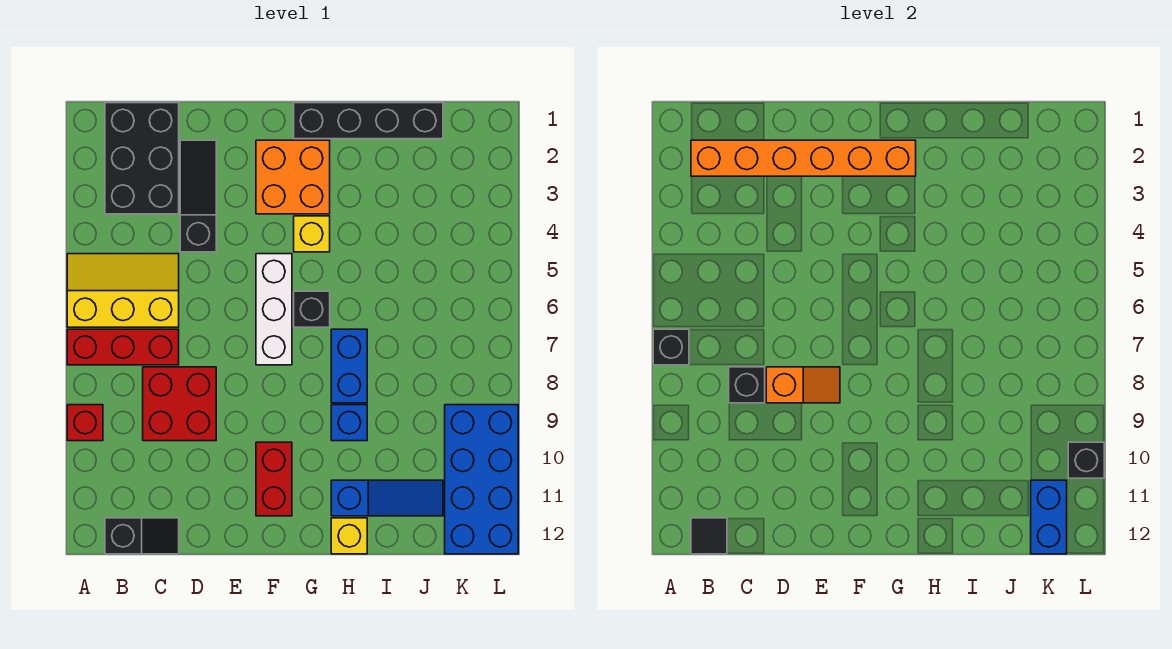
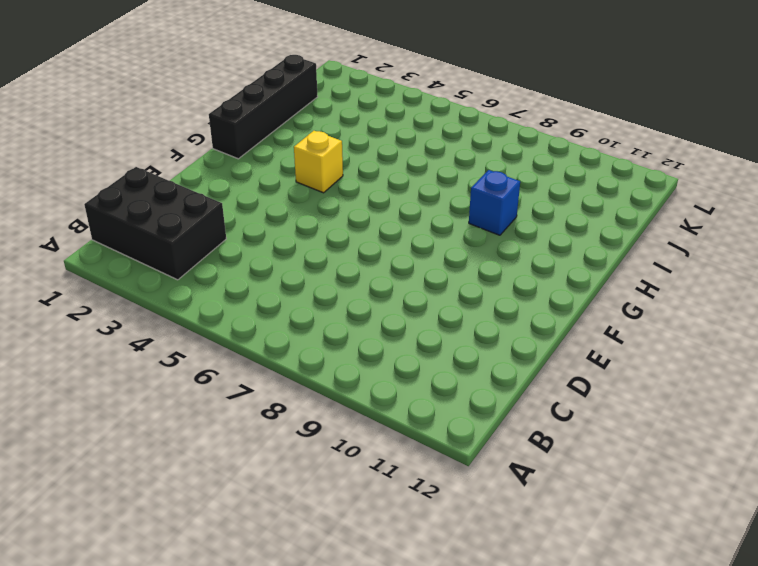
none -> yellow slope A5:C6 level 1 top 6
none -> red brick A7:C7 level 1
none -> red brick A9 level 1

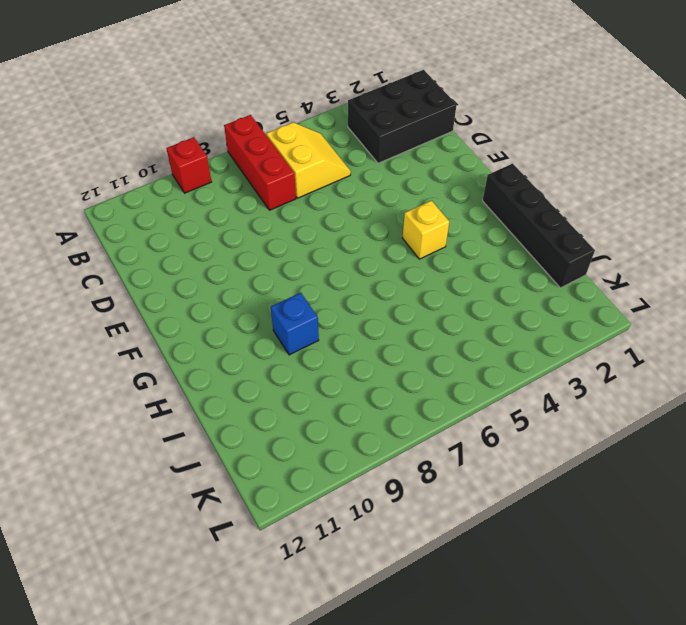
yellow slope B5:C6 level 1 top 6 -> yellow slope A5:C6 level 1 top 6
none -> black slope B12:C12 level 1 top B
none -> red brick C8:D9 level 1
none -> black slope D2:D4 level 1 top 4

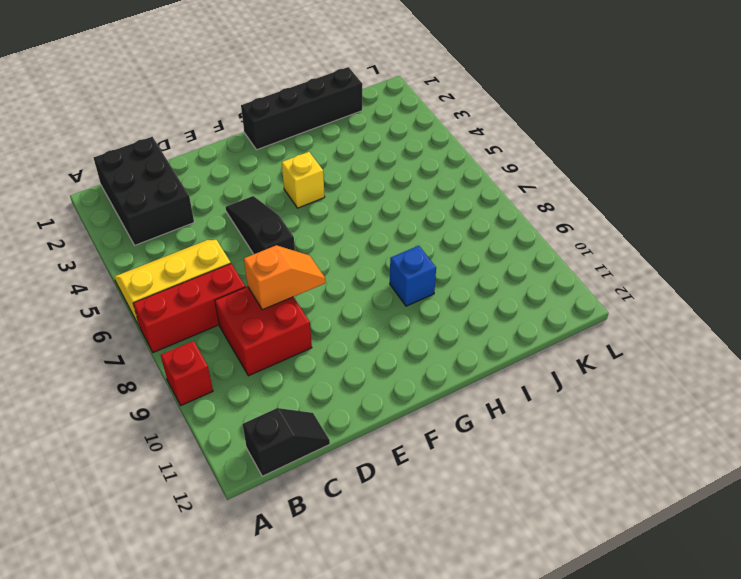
black slope E4:E6 level 1 top 6 -> black slope D2:D4 level 1 top 4
none -> orange brick F2:G3 level 1
none -> white brick F5:F7 level 1
none -> red brick F10:F11 level 1

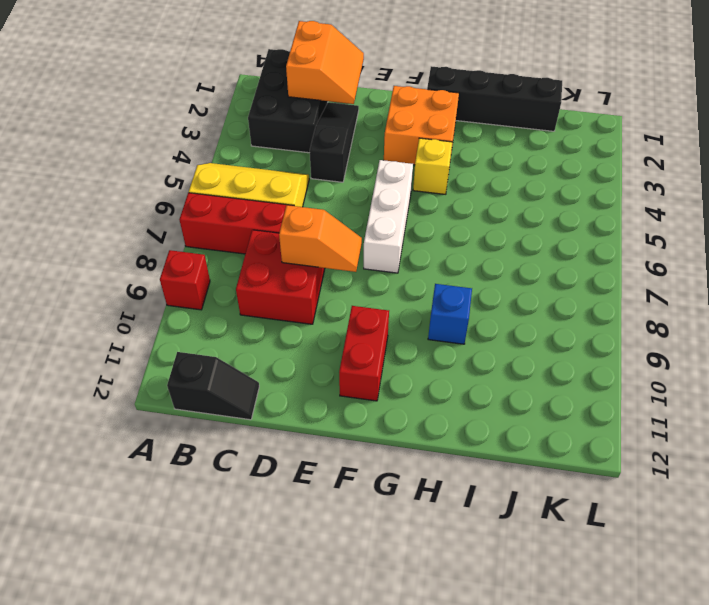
orange slope C1:D2 level 2 top C -> orange brick B2:G2 level 2
none -> black brick G6 level 1
none -> blue brick H7:H8 level 1
none -> blue slope H11:J11 level 1 top H

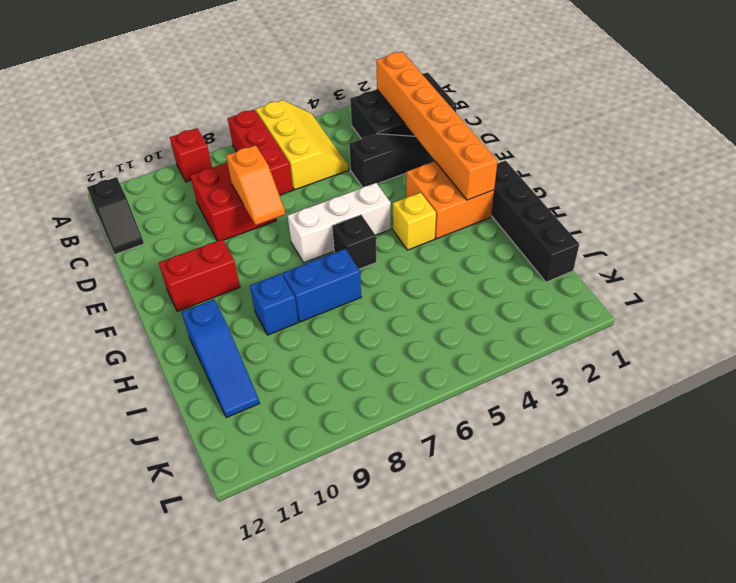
none -> yellow brick H12 level 1
none -> blue brick K9:L12 level 1
none -> black brick A7 level 2

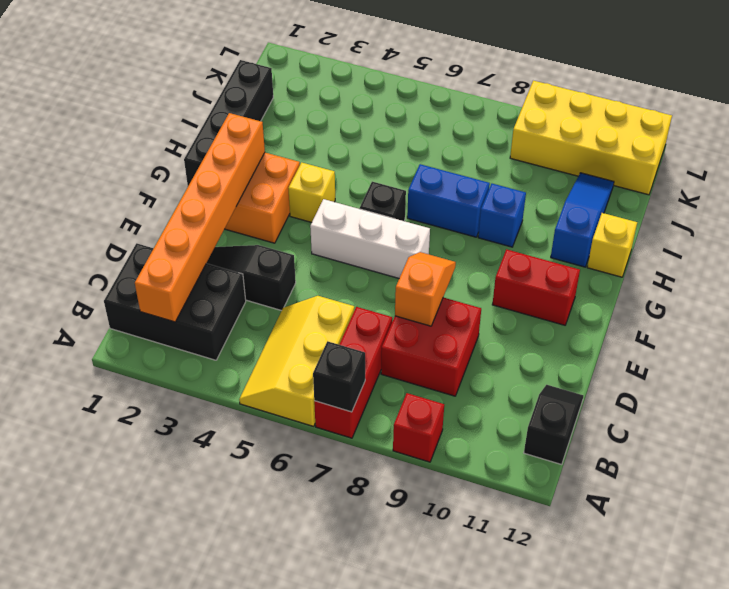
yellow brick K9:L12 level 1 -> blue brick K9:L12 level 1
none -> black tile B12 level 2
none -> black brick C8 level 2
none -> blue brick K11:K12 level 2

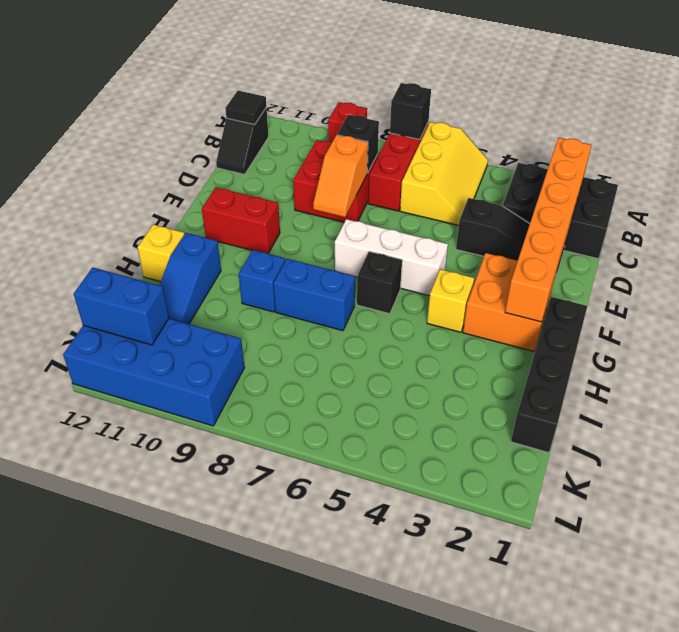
none -> black brick L10 level 2

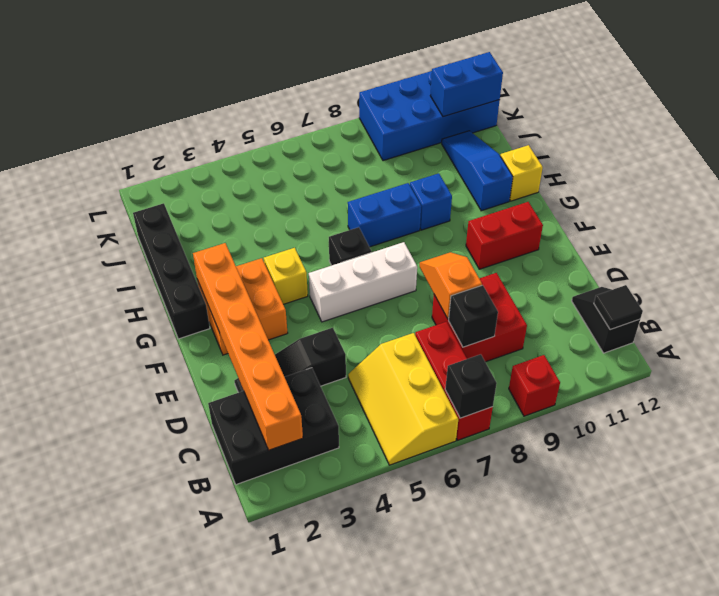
none -> black brick L10 level 2

